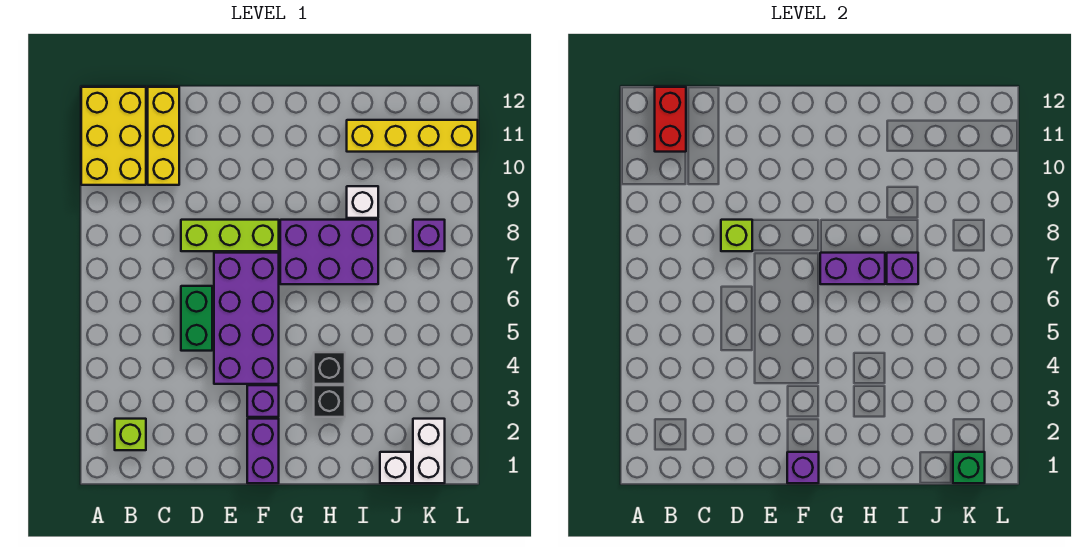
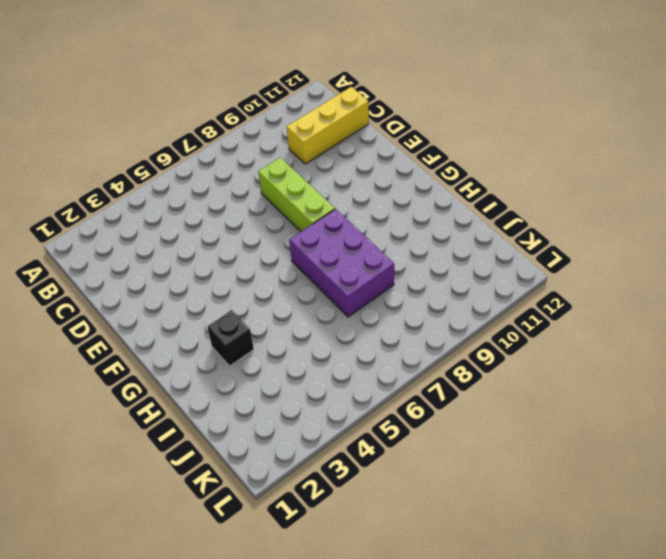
none -> yellow brick A10:B12 level 1
none -> lime brick B2 level 1
none -> green brick D5:D6 level 1

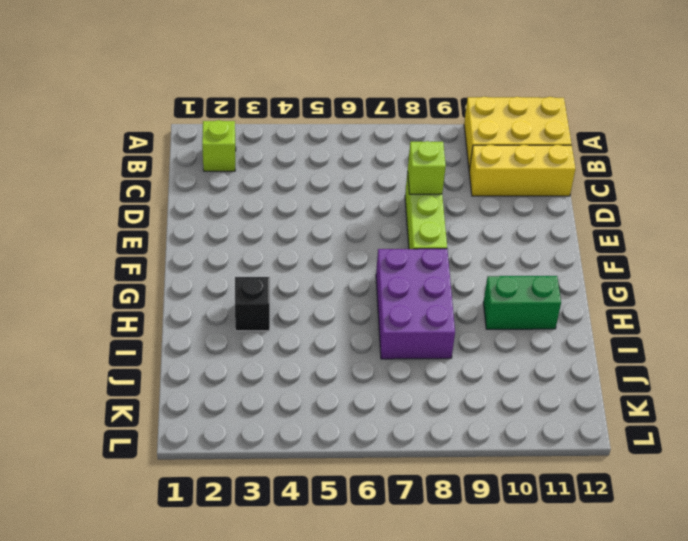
green brick H10:H11 level 1 -> green brick D5:D6 level 1
none -> purple brick E4:F7 level 1
none -> purple brick F1:F2 level 1
none -> purple brick F3 level 1

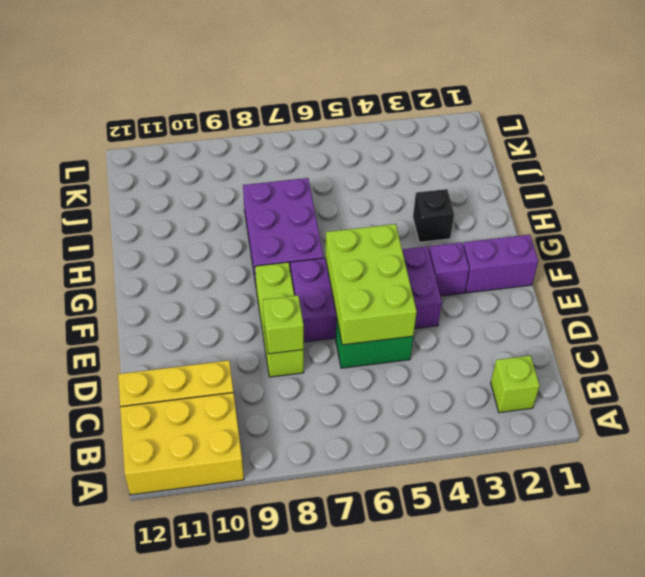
lime brick D5:F6 level 2 -> none
none -> black brick H4 level 1
none -> white brick I9 level 1
none -> yellow brick I11:L11 level 1

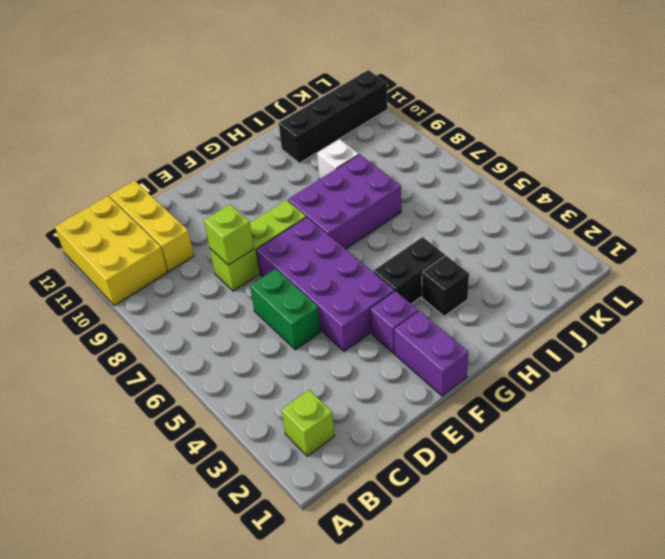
black brick G4:H4 level 1 -> black brick H4 level 1
black brick I11:L11 level 1 -> yellow brick I11:L11 level 1
none -> white brick J1 level 1
none -> white brick K1:K2 level 1
none -> purple brick K8 level 1

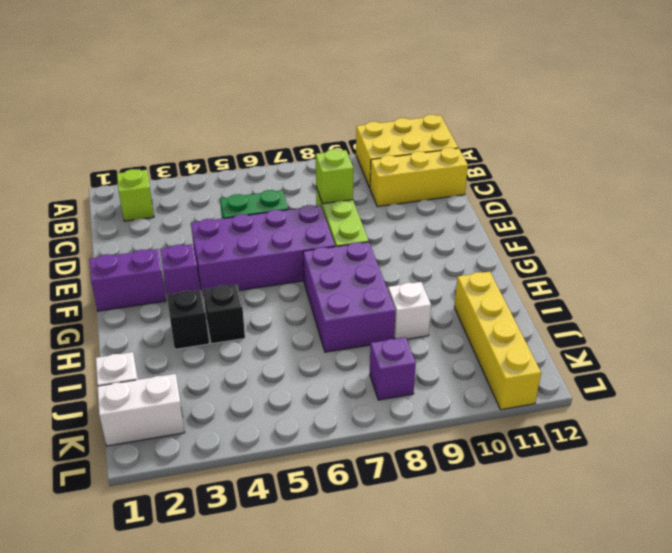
none -> red brick B11:B12 level 2
none -> purple brick F1 level 2
none -> purple brick G7:H7 level 2

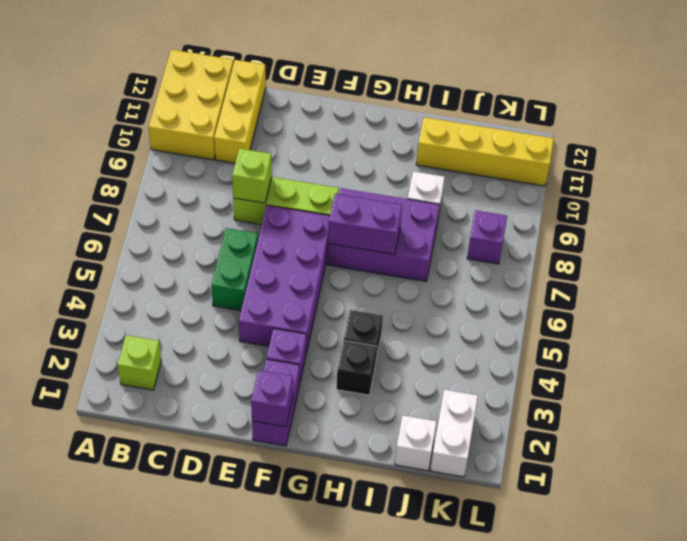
none -> red brick B11:B12 level 2
none -> purple brick I7 level 2
none -> green brick K1 level 2

